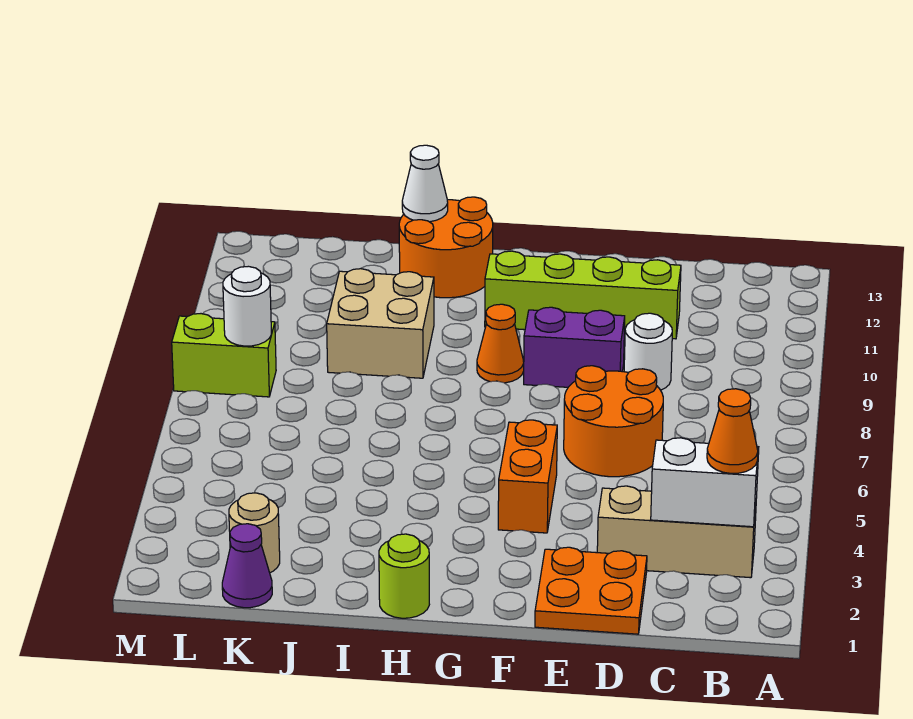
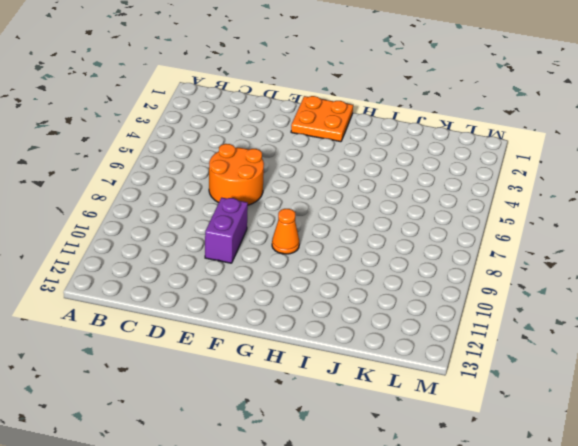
purple brick E9:E10 level 1 -> purple brick E9:F9 level 1
orange plate F1:G2 level 1 -> orange plate D1:E2 level 1
none -> tan brick B3:D3 level 1
none -> white round brick D9 level 1
none -> lime brick D11:G11 level 1

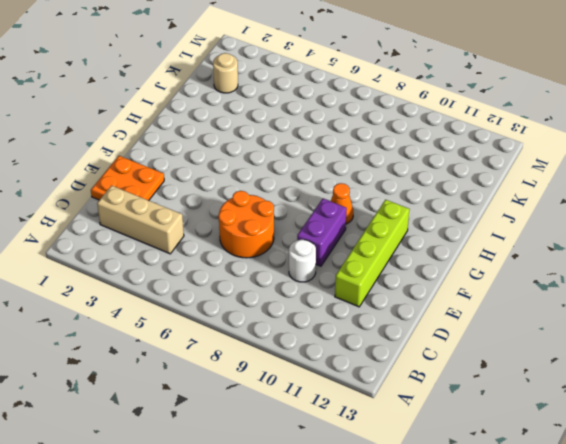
tan brick C2:C4 level 1 -> tan brick B3:D3 level 1
none -> orange brick F4:F5 level 1
none -> lime round brick H1 level 1
none -> orange round brick H12:I13 level 1

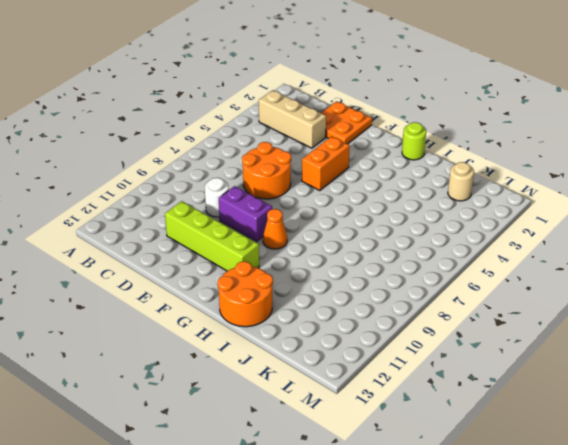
none -> tan brick I9:J10 level 1
none -> purple cone K1 level 1
none -> lime brick L8:M8 level 1

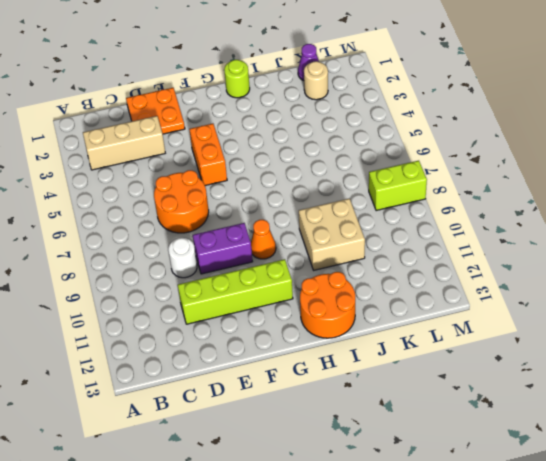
none -> white brick B3:C3 level 2
none -> white cone I13 level 2
none -> white round brick L8 level 2

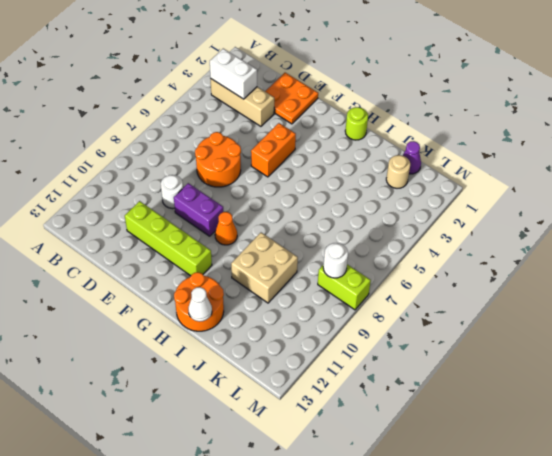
none -> orange cone B3 level 3

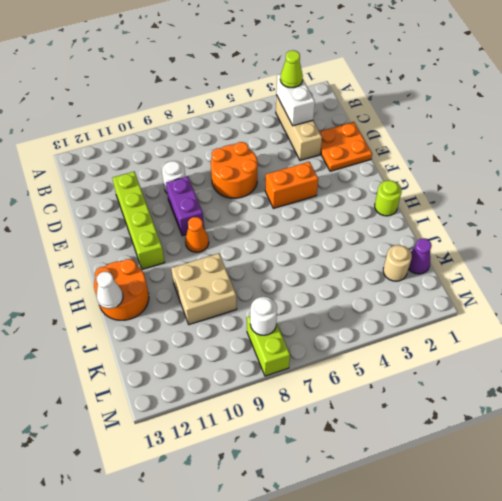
lime cone B3 level 3 -> orange cone B3 level 3

